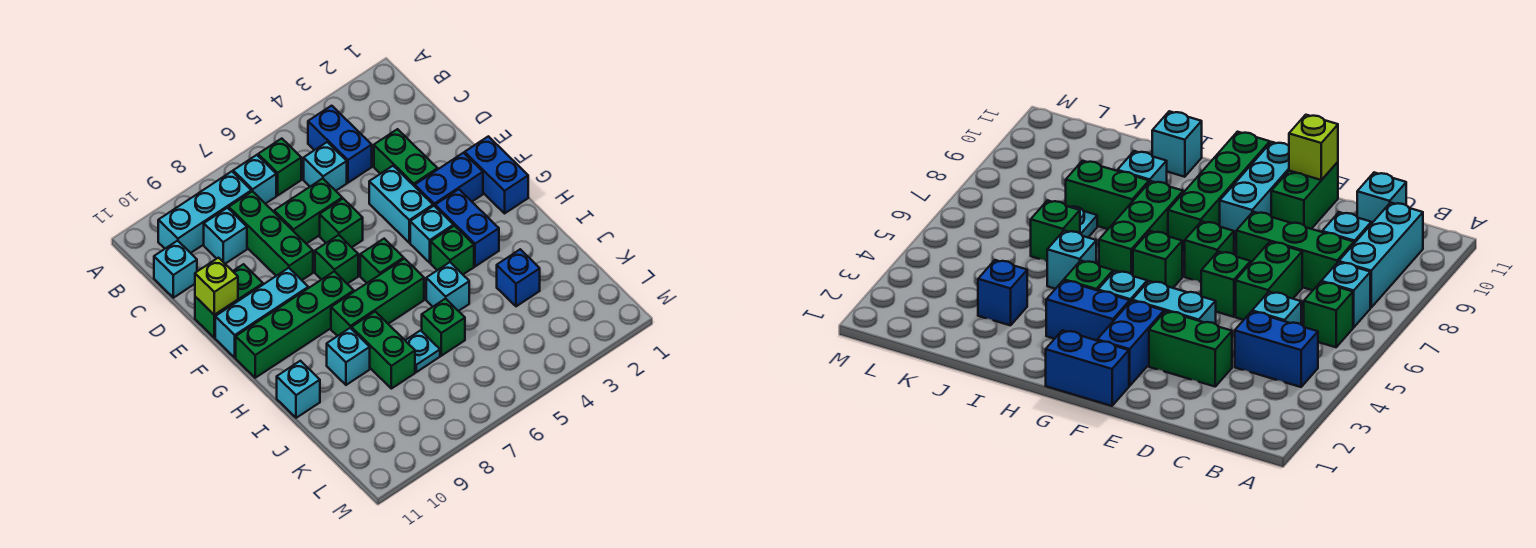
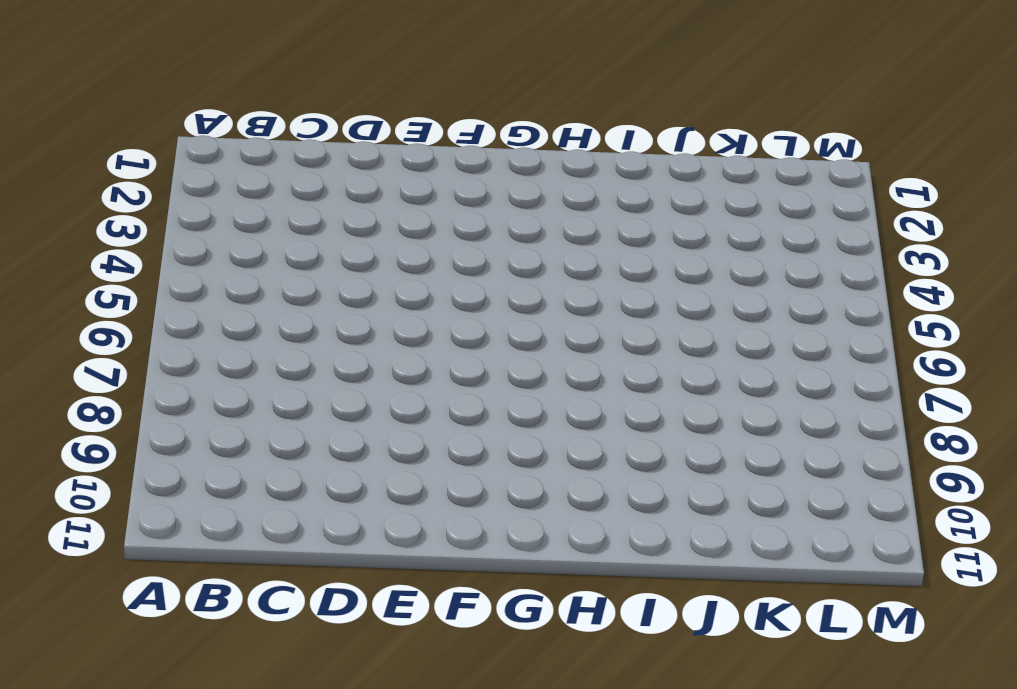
none -> blue brick B4:C4 level 1
none -> green brick B6 level 1
none -> cyan brick B7 level 1
none -> cyan brick B8:B10 level 1

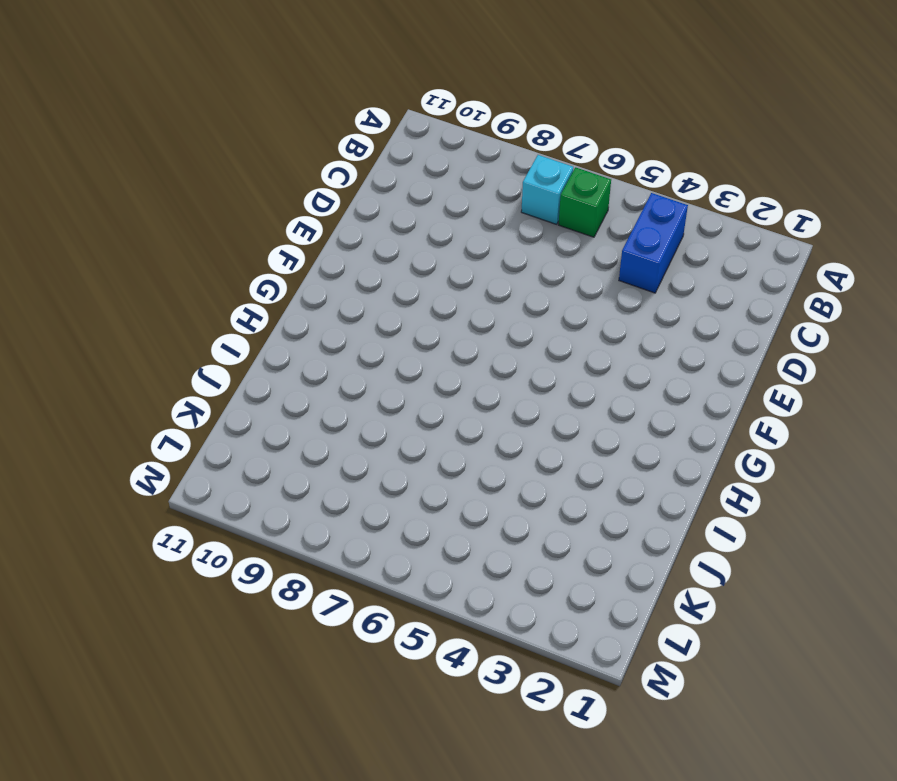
none -> cyan brick B8:B10 level 1
none -> cyan brick C5 level 1
none -> green brick C8:E8 level 1
none -> cyan brick C9 level 1

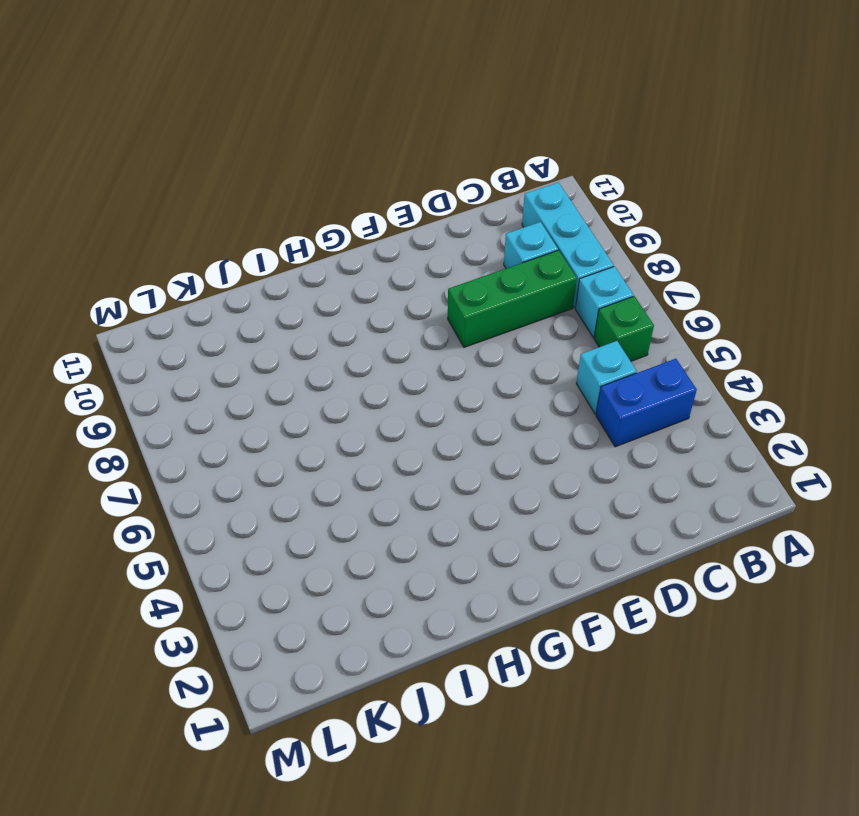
none -> cyan brick C11 level 1
none -> green brick D3:E3 level 1
none -> green brick D6:D7 level 1
none -> cyan brick E4:F4 level 1

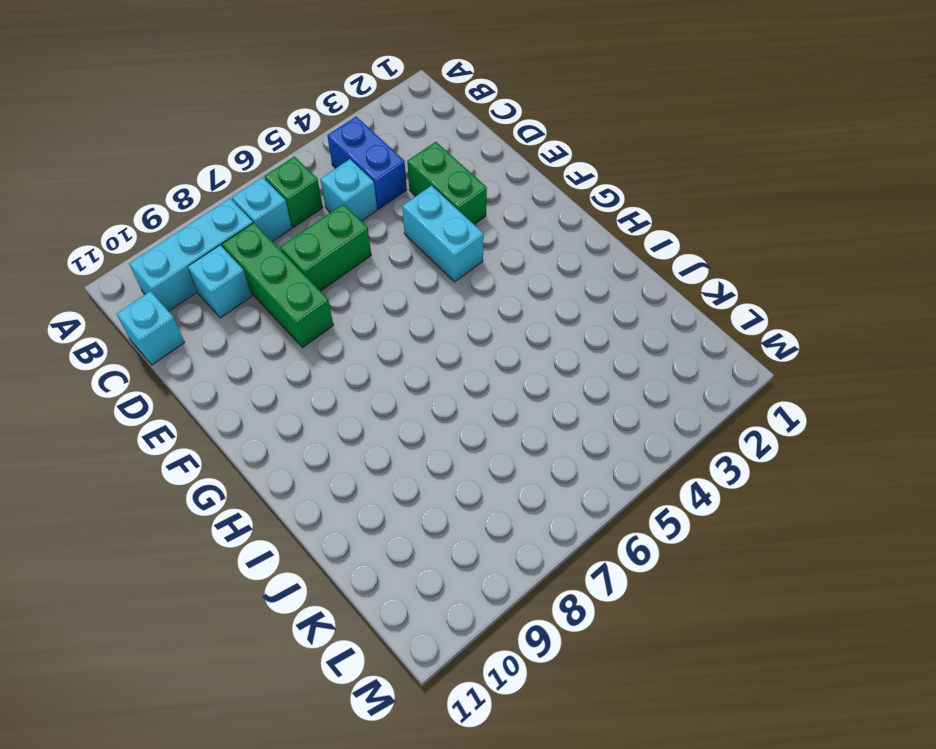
none -> green brick E6 level 1
none -> green brick E10:E11 level 1
none -> blue brick F1:G1 level 1
none -> blue brick F2:F3 level 1

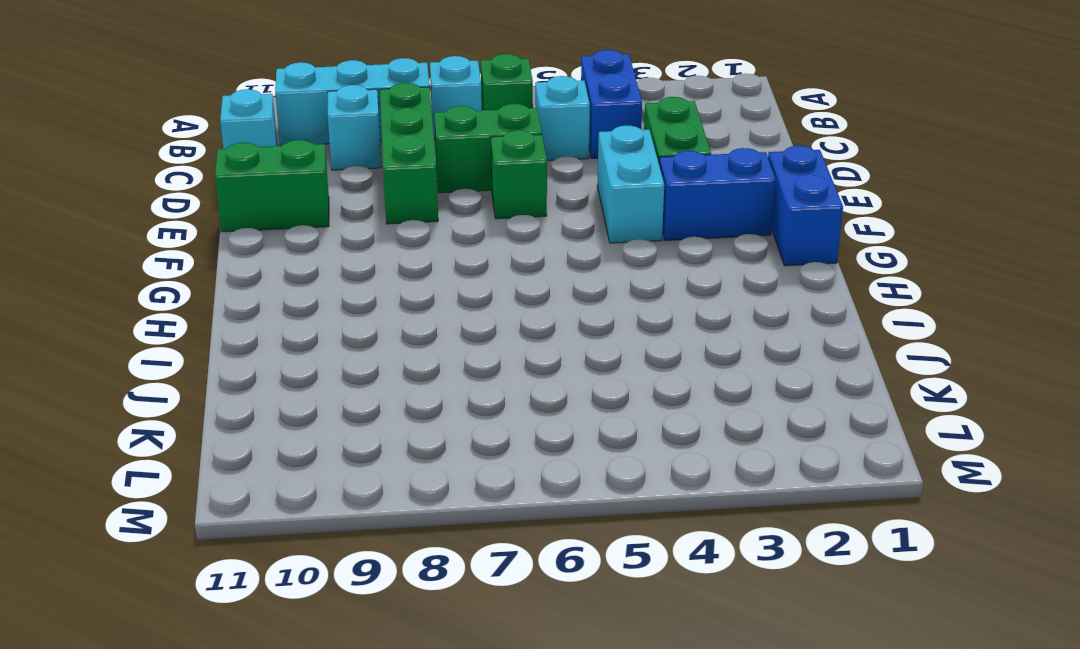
none -> green brick F7 level 1
none -> cyan brick F9:F11 level 1
none -> blue brick G3:H3 level 1
none -> cyan brick G4 level 1

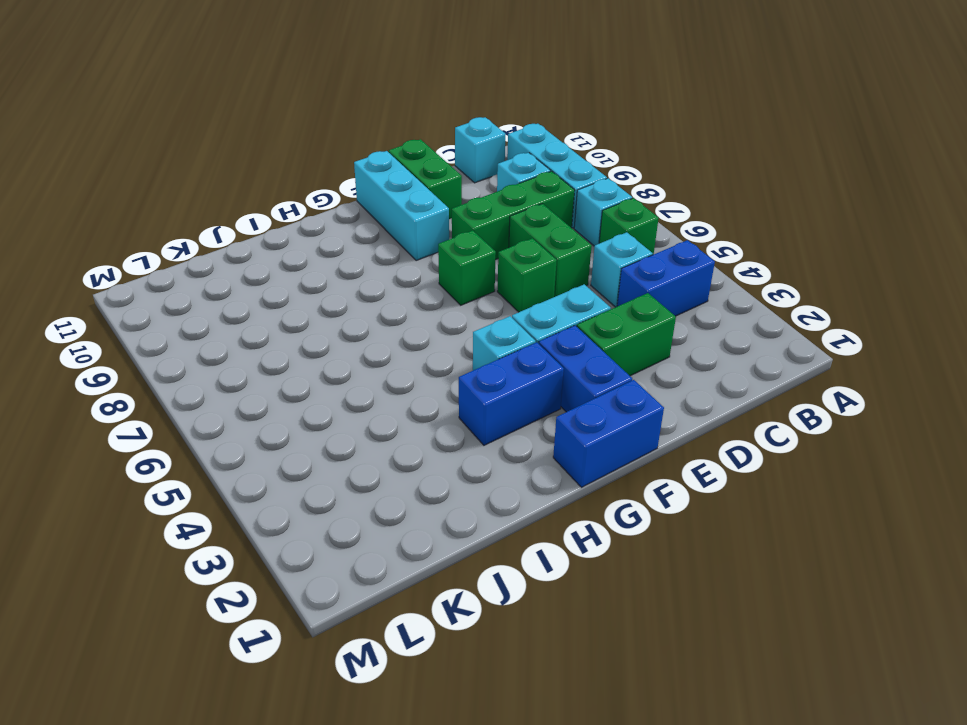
none -> green brick G6 level 1
none -> green brick G8:G11 level 1
none -> green brick H4 level 1
none -> green brick H6:H8 level 1

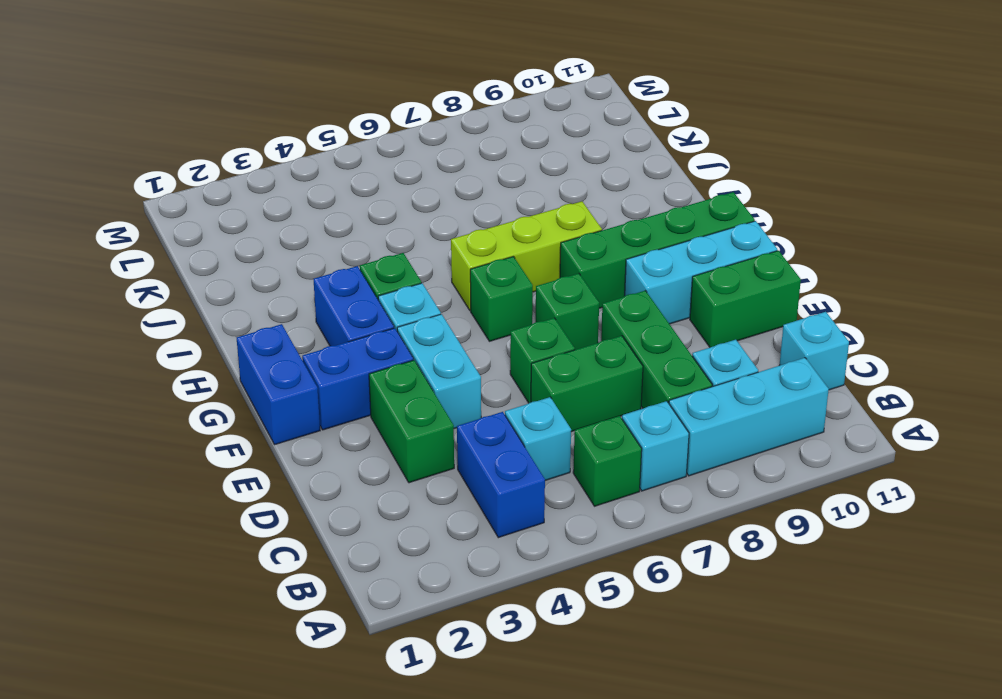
lime brick H6:H8 level 1 -> green brick H6:H8 level 1
none -> cyan brick I5 level 1
none -> green brick I8:J8 level 1
none -> cyan brick I9 level 1
none -> cyan brick I11 level 1

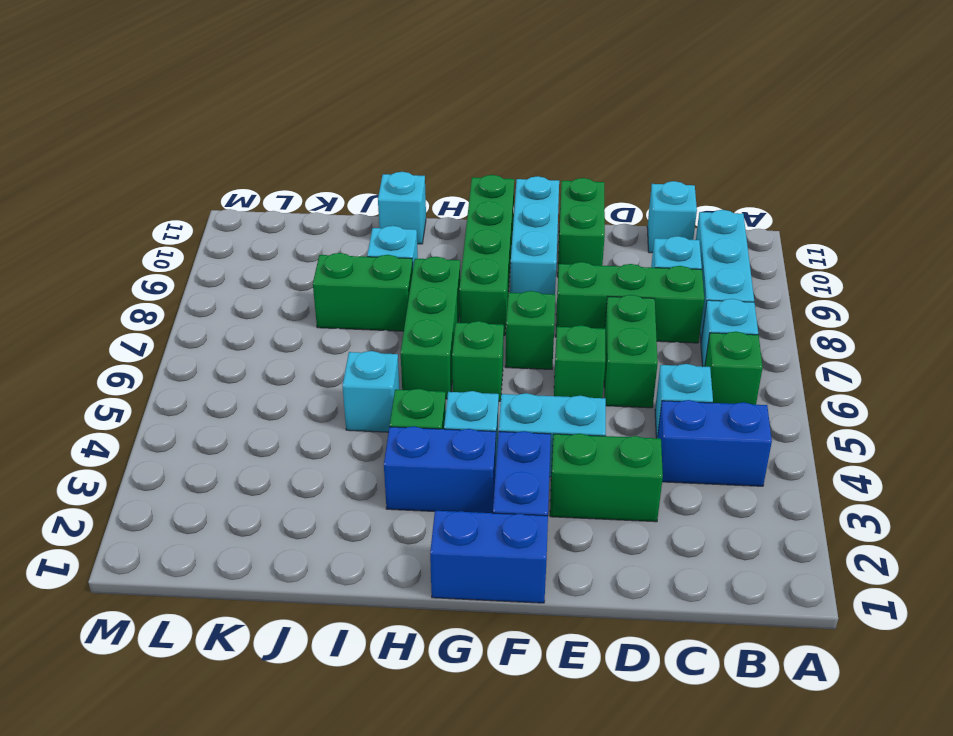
none -> blue brick J3 level 1
none -> green brick J6 level 1
none -> cyan plate J7 level 1
none -> lime brick E11 level 2

